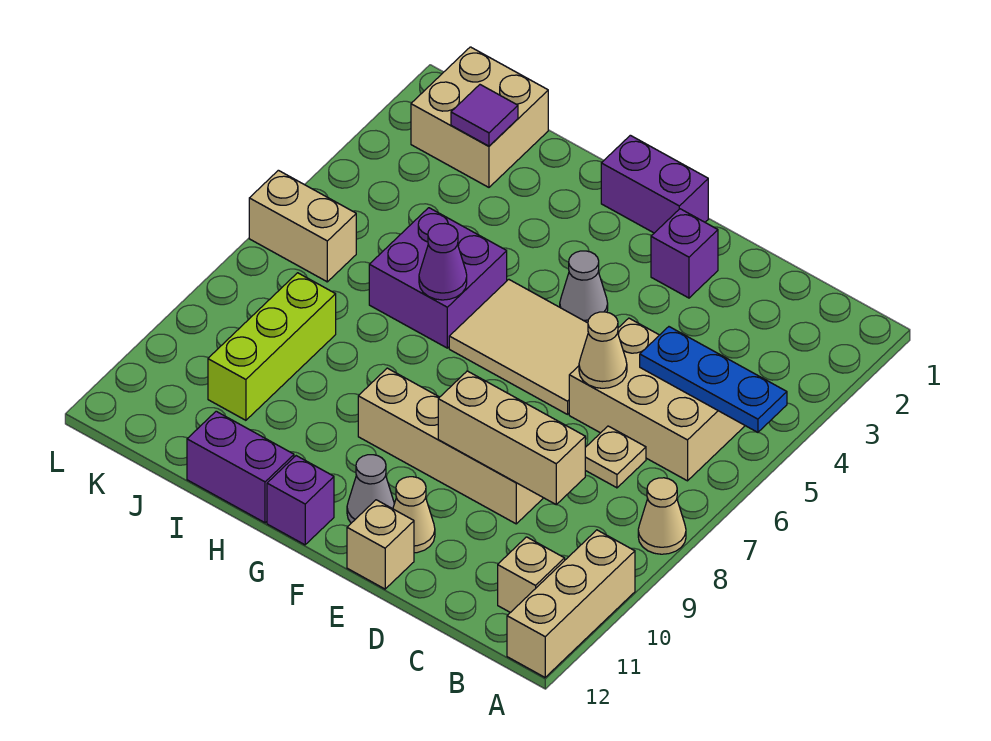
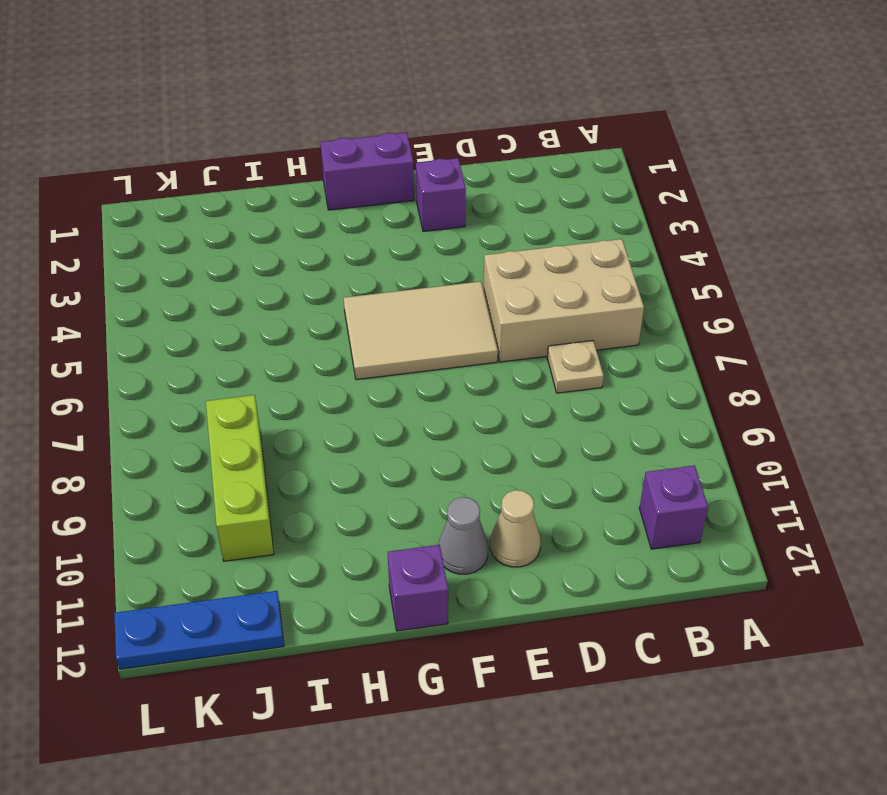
purple brick B11 level 1 -> tan brick B11 level 1
blue plate J12:L12 level 1 -> blue plate A5:C5 level 2
none -> tan cone A8 level 1
none -> tan brick A10:A12 level 1
none -> tan brick D9:G9 level 1

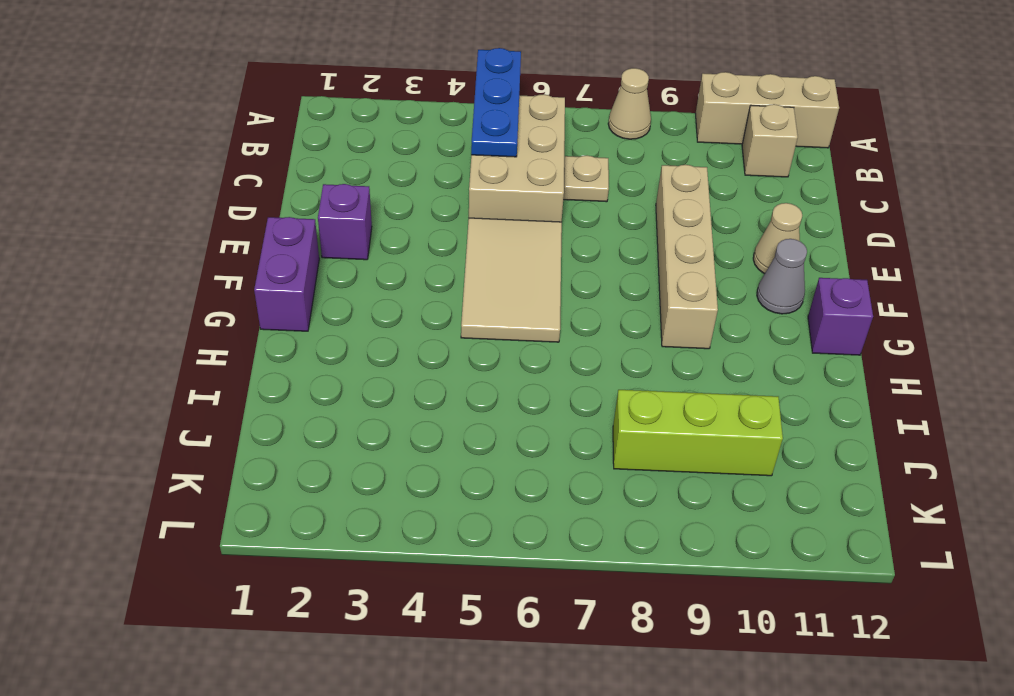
none -> tan brick E12 level 1
none -> grey cone F4 level 1
none -> purple brick H5:I6 level 1

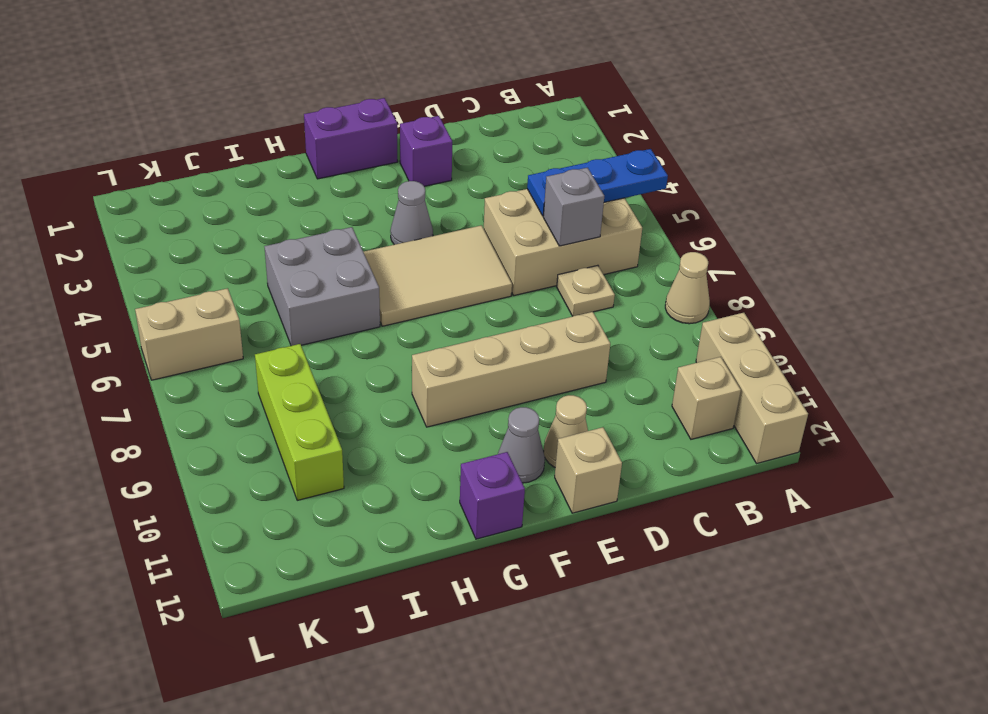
grey brick C6 level 2 -> none
grey brick H5:I6 level 1 -> purple brick H5:I6 level 1
none -> purple brick H12:I12 level 1
none -> tan brick J1:K2 level 1
none -> tan brick C9:E9 level 2

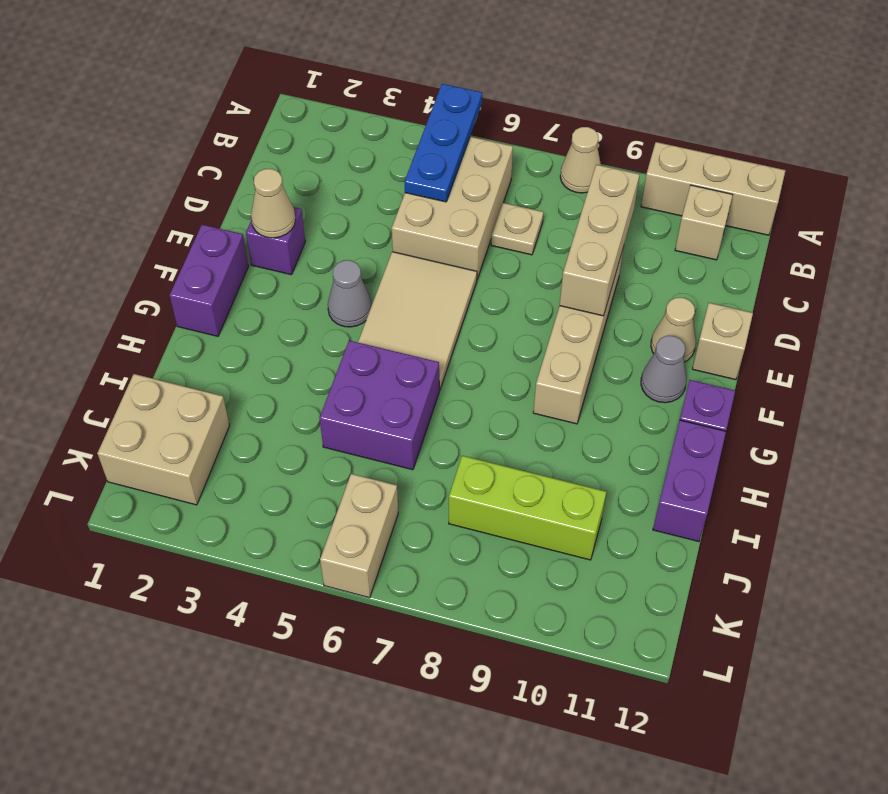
tan cone E2 level 2 -> tan cone D6 level 2
none -> purple cone H6 level 2
none -> purple tile J2 level 2

